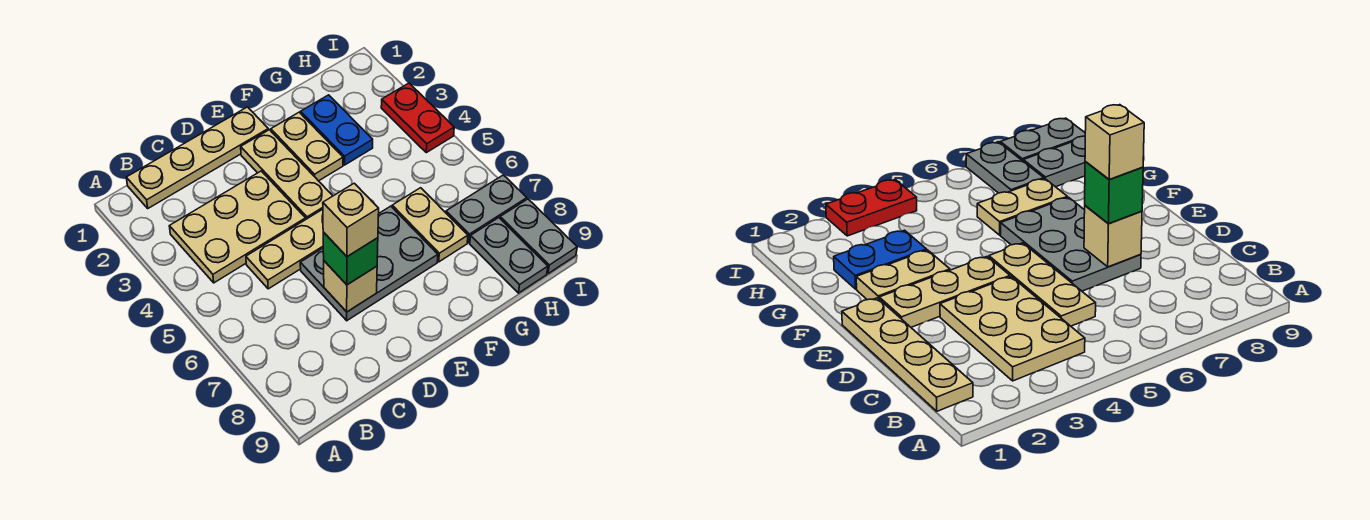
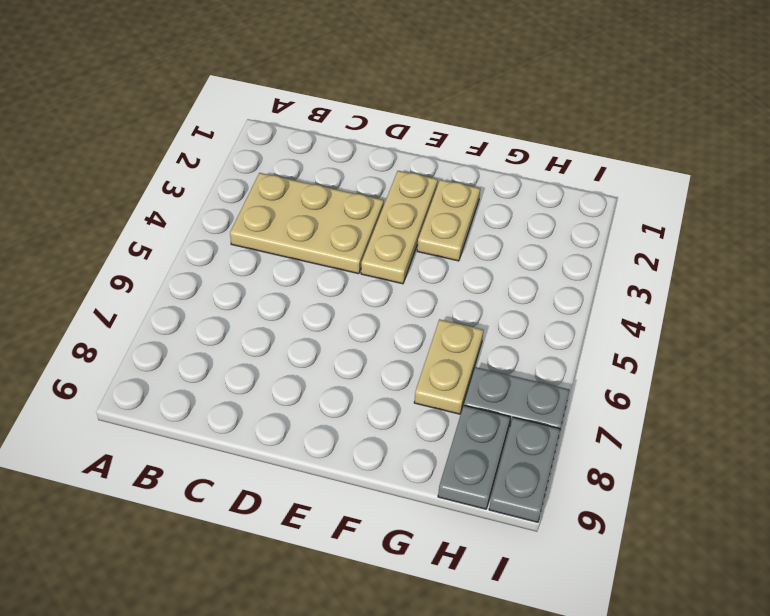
none -> tan plate B1:E1 level 1
none -> tan plate C5:E5 level 1
none -> grey plate D6:F7 level 1

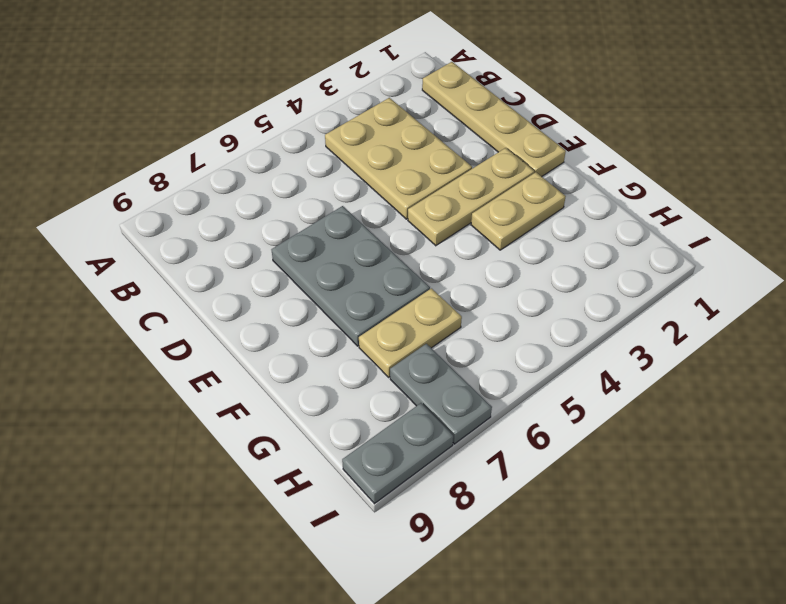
none -> tan plate C5:E5 level 1
none -> blue plate G2:G3 level 1
none -> grey plate H8:H9 level 1

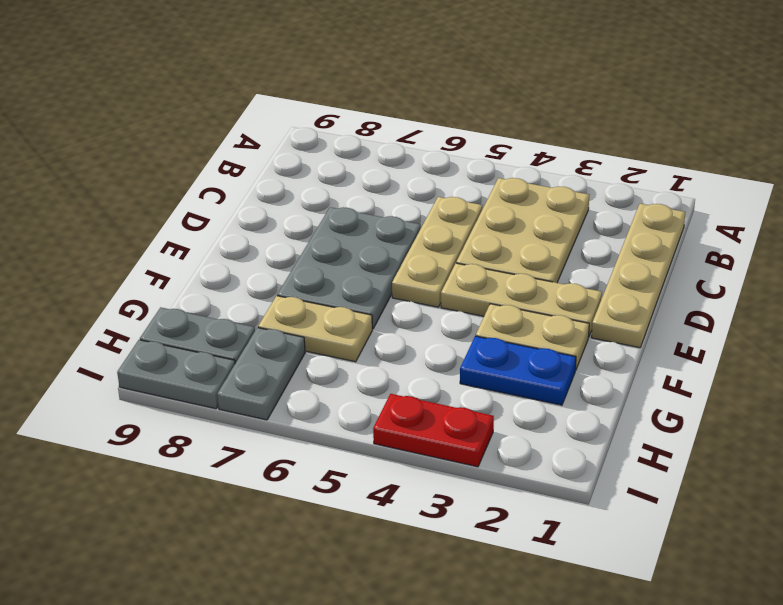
none -> tan brick D7 level 2
none -> green brick D7 level 3
none -> tan brick D7 level 4

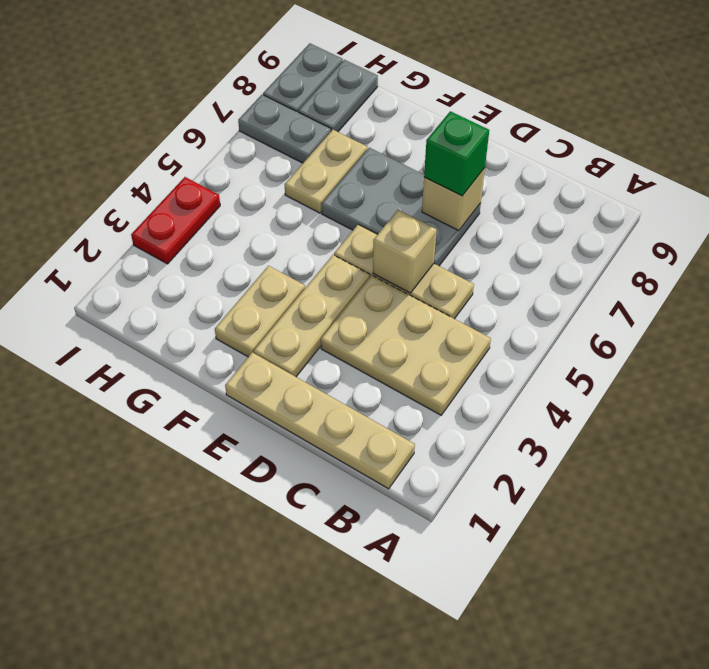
tan brick D5 level 2 -> tan brick D7 level 4
none -> blue plate G2:G3 level 1

